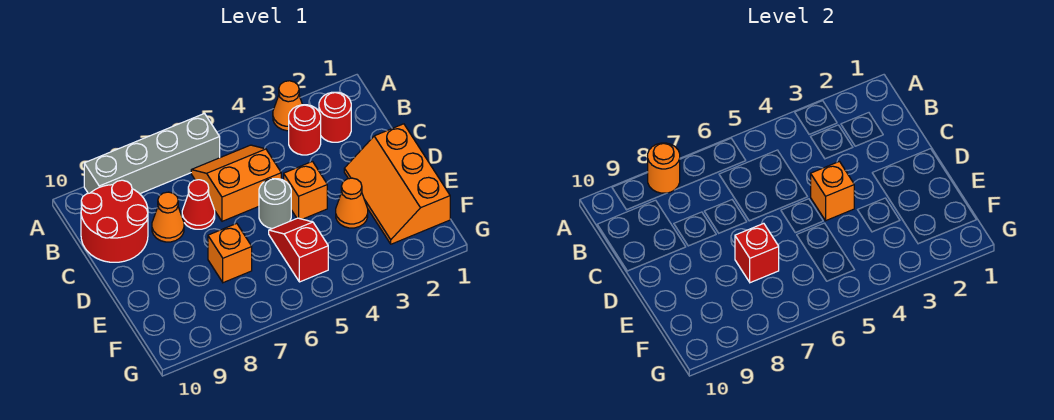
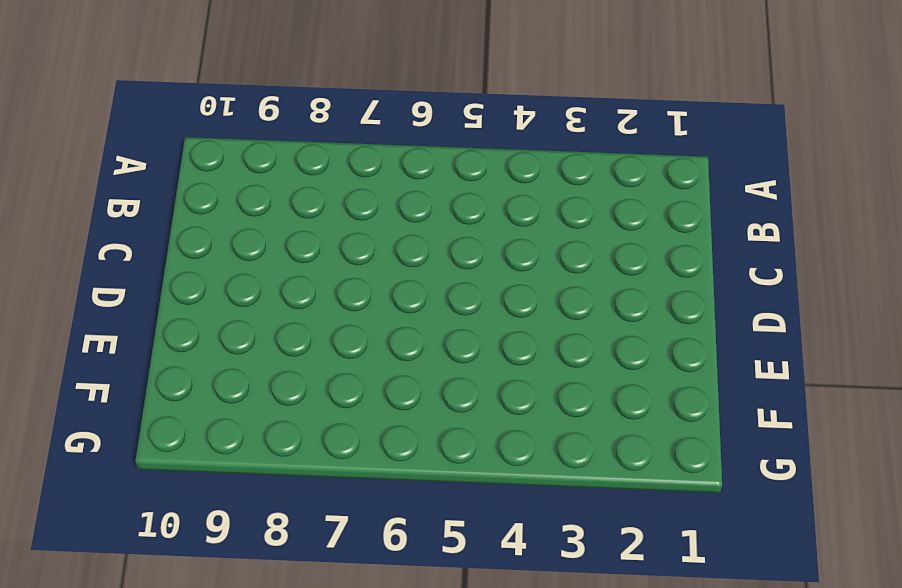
none -> orange cone A3 level 1
none -> grey brick A6:A9 level 1
none -> red round brick B2 level 1

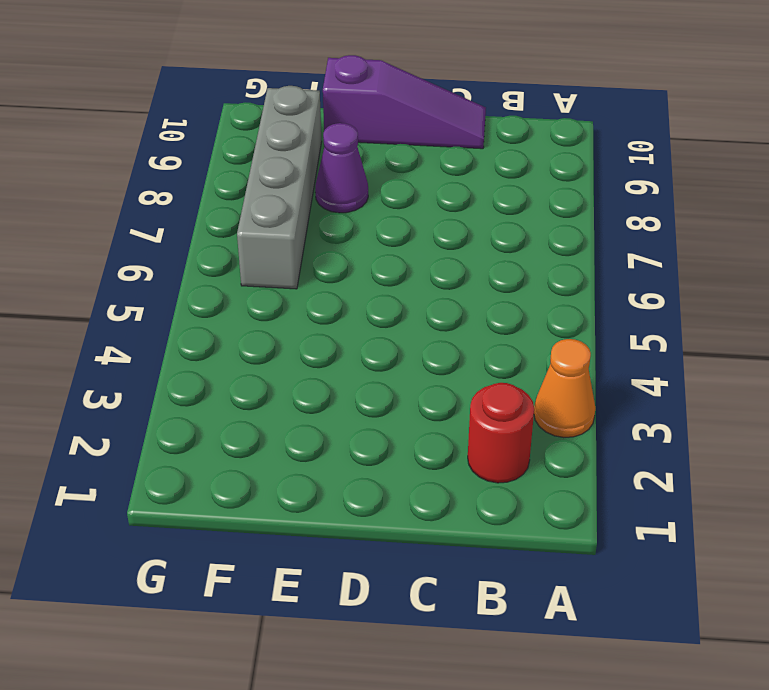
purple slope C10:E10 level 1 top E -> red round brick B9:C10 level 1
purple cone E8 level 1 -> none
grey brick F6:F9 level 1 -> grey brick A6:A9 level 1
none -> red round brick B3 level 1
none -> orange slope B5:C6 level 1 top C
none -> red cone C7 level 1

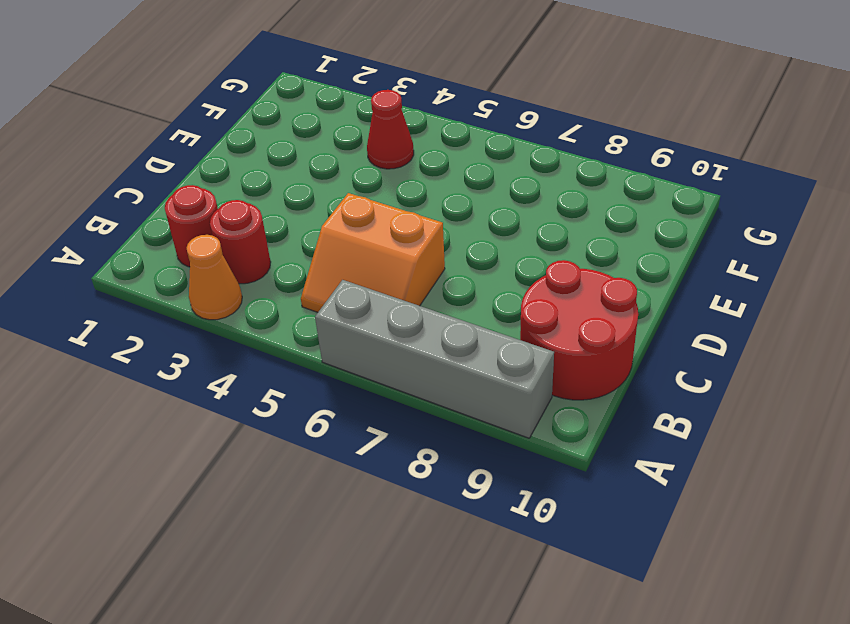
red cone F4 level 1 -> red cone C7 level 1
none -> orange cone C8 level 1
none -> orange slope D1:F2 level 1 top 1
none -> orange brick D4 level 1

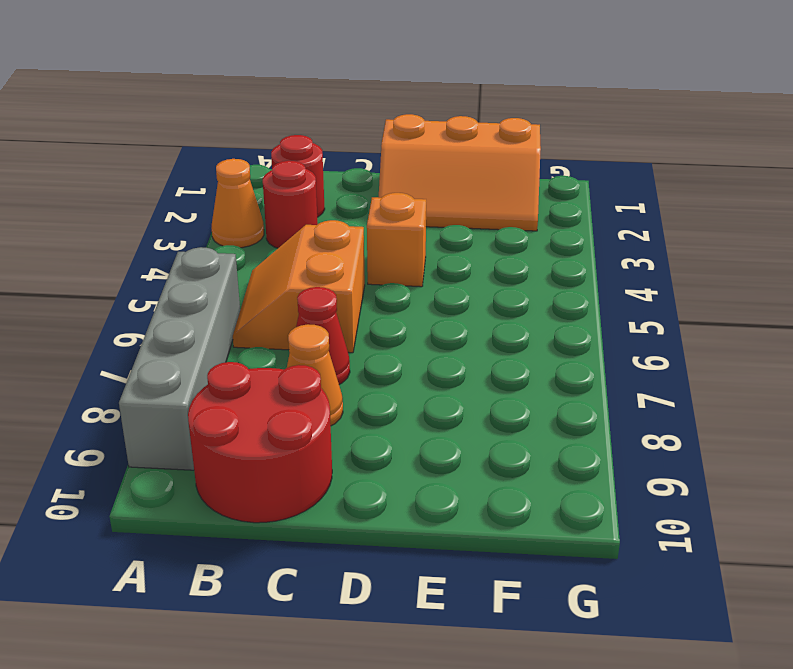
none -> grey round brick D5 level 1
none -> orange cone E3 level 1
none -> red slope E5:F5 level 1 top F

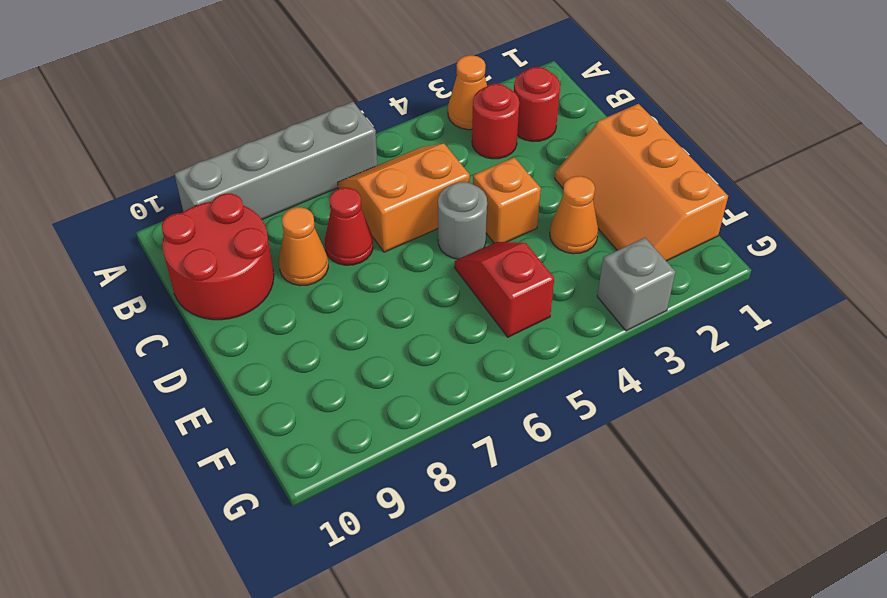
grey brick G3 level 1 -> none
none -> orange brick E7 level 1
none -> orange round brick A8 level 2
none -> orange brick D4 level 2

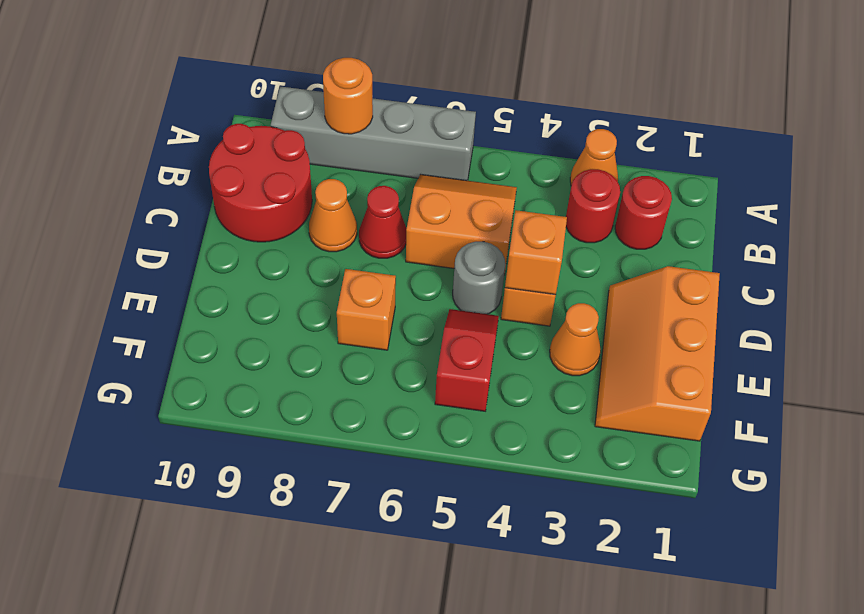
none -> red brick E7 level 2

